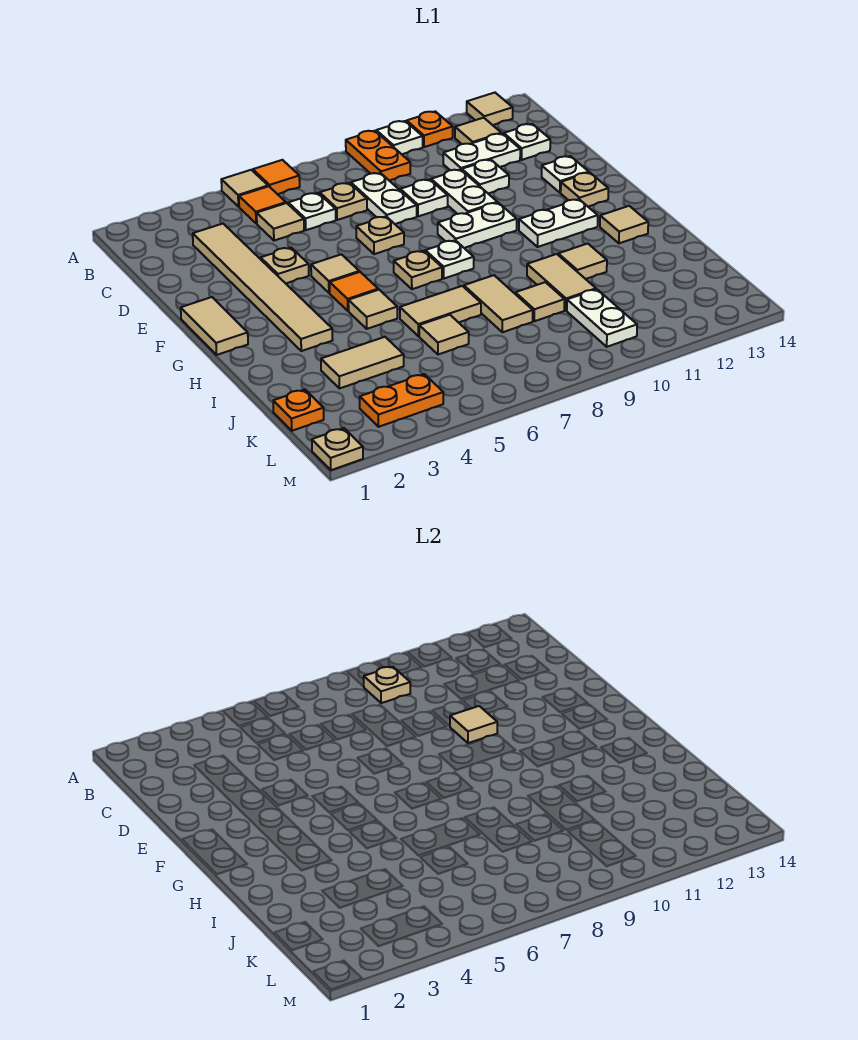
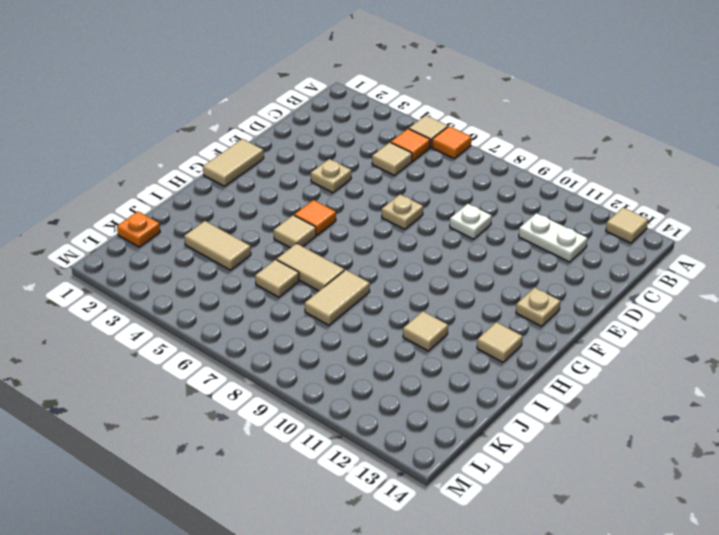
none -> orange plate A9:B9 level 1
none -> white plate A10 level 1
none -> orange plate A11 level 1
none -> tan tile B12 level 1

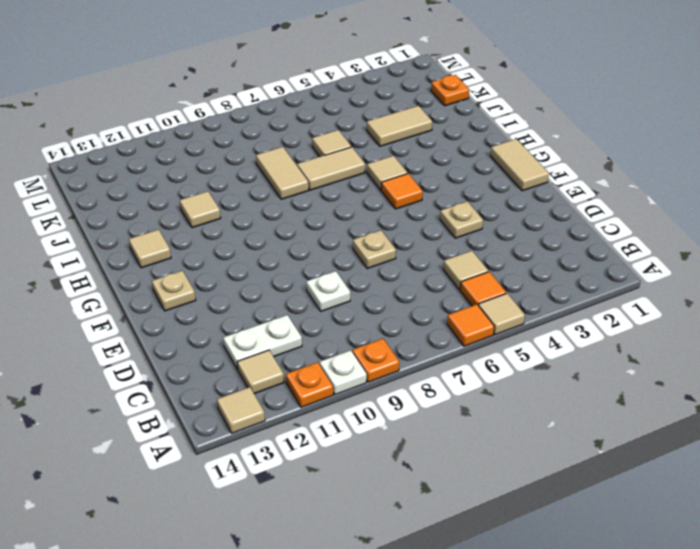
orange plate A9 level 1 -> orange plate A9:B9 level 1
none -> tan tile C3:H3 level 1
none -> white plate C6 level 1
none -> tan plate C7 level 1
none -> white plate C8:D8 level 1

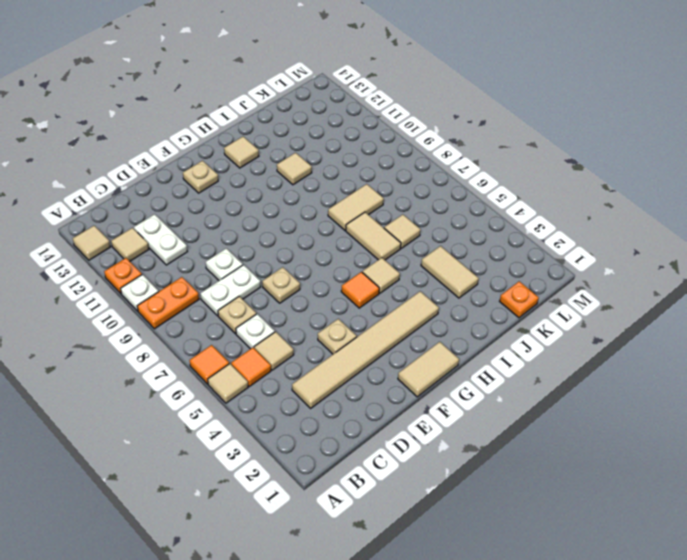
none -> white plate C13 level 1
none -> white plate D10:E10 level 1
none -> white plate D11 level 1
none -> white plate E13 level 1

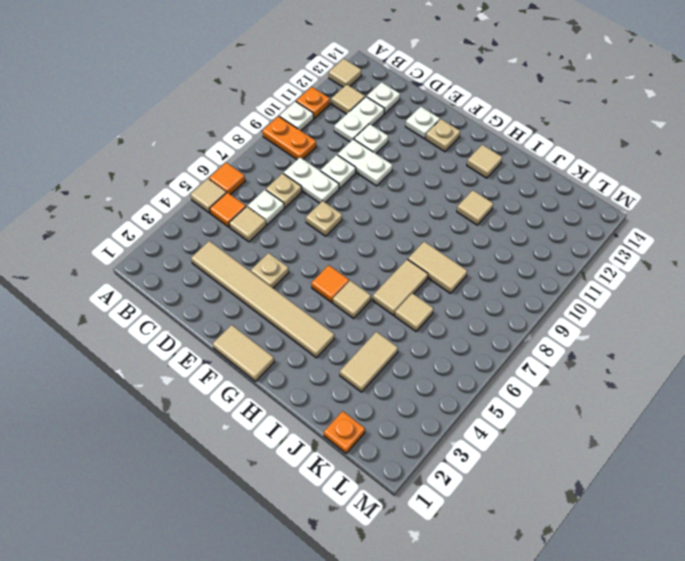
none -> tan tile F5 level 1
none -> white plate F9:F10 level 1
none -> tan plate G7 level 1
none -> white plate G8 level 1

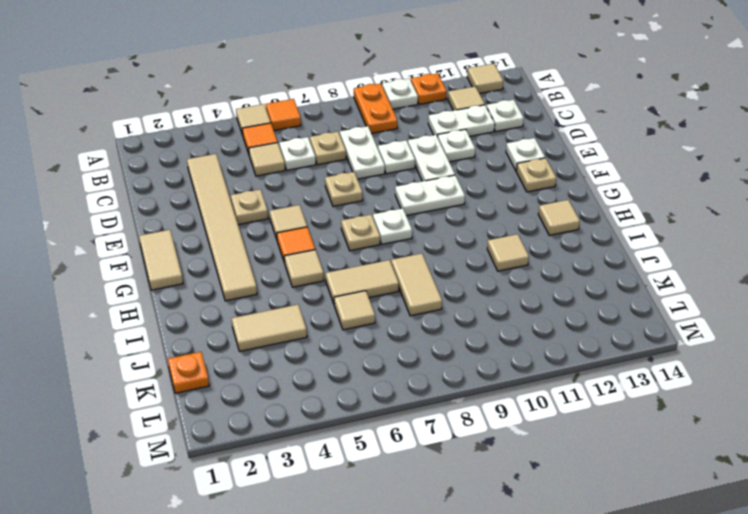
none -> white plate G11:G12 level 1
none -> tan tile I10:J10 level 1
none -> tan tile J9 level 1
none -> white plate K10:L10 level 1

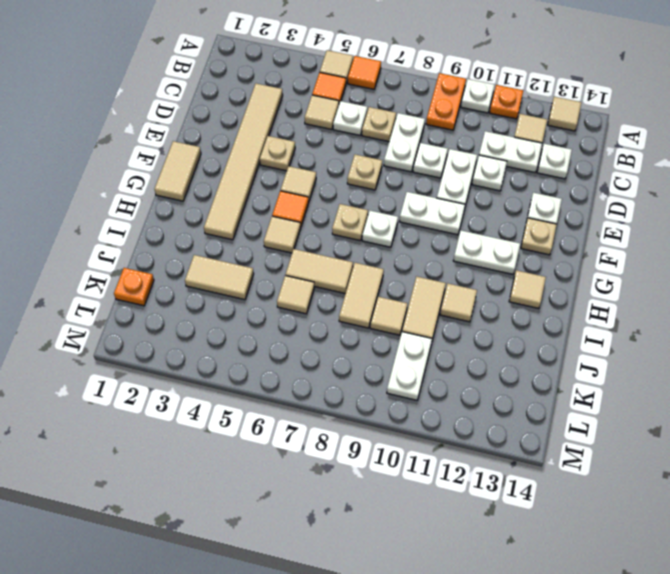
none -> orange plate L3:L4 level 1
none -> tan plate M1 level 1
none -> tan plate B9 level 2
none -> tan tile E10 level 2

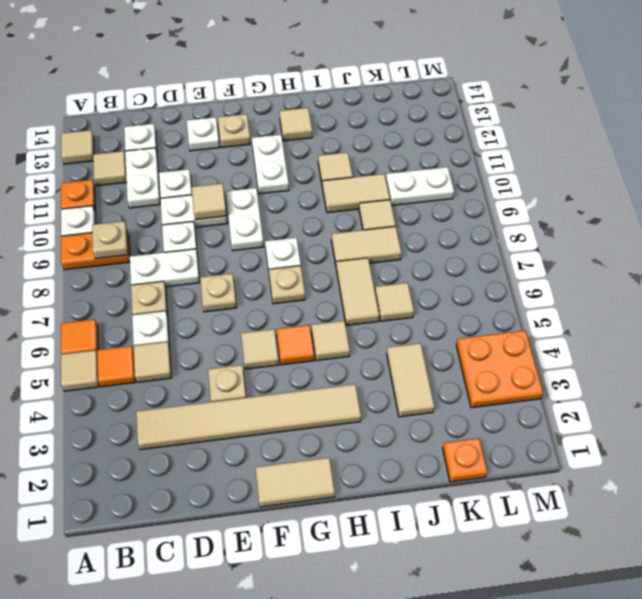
orange plate L3:M4 level 1 -> orange plate L3:L4 level 1
none -> tan plate M1 level 1

